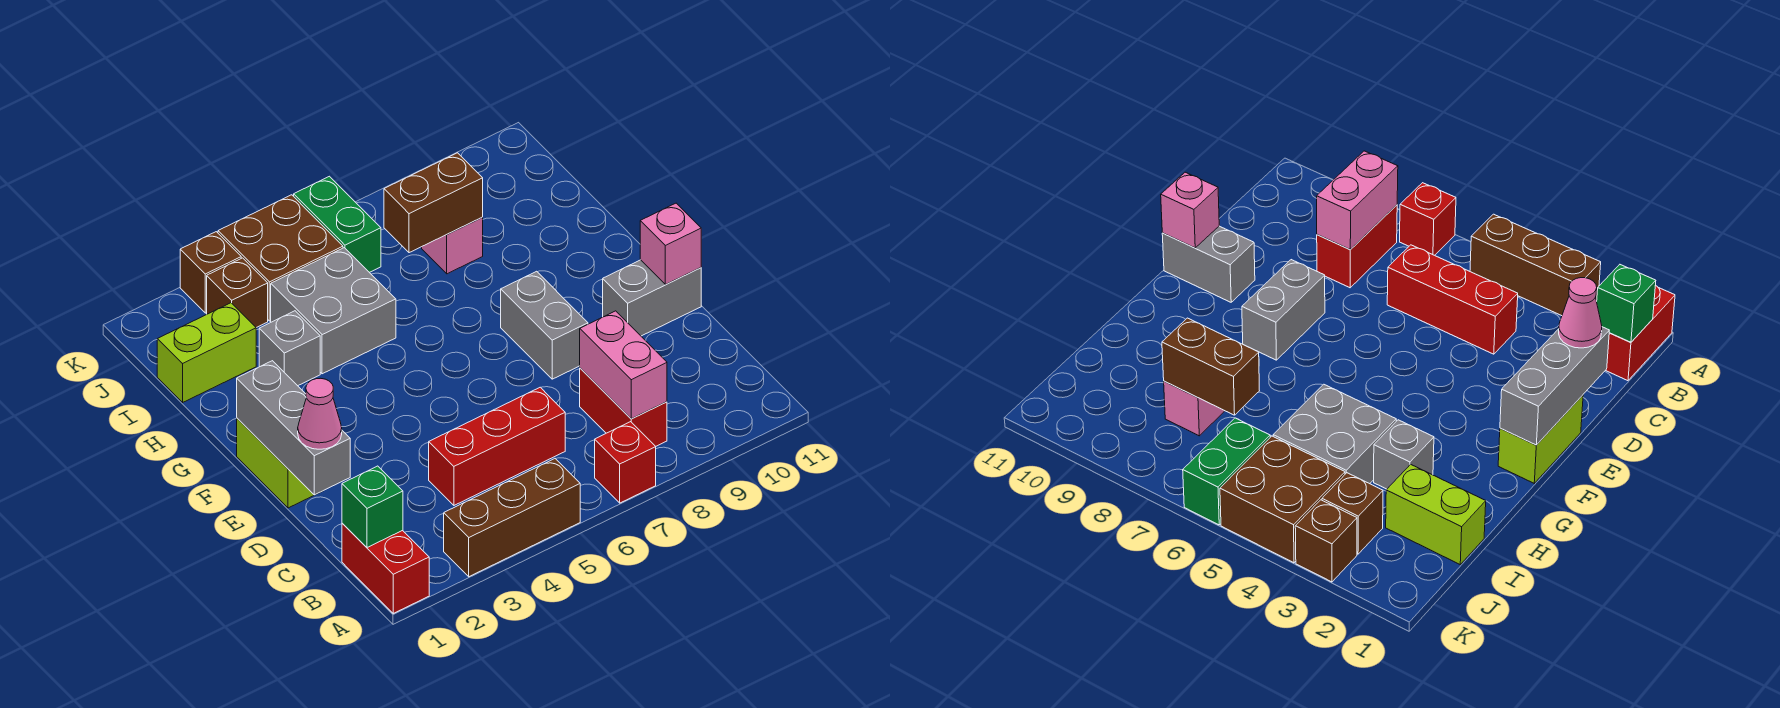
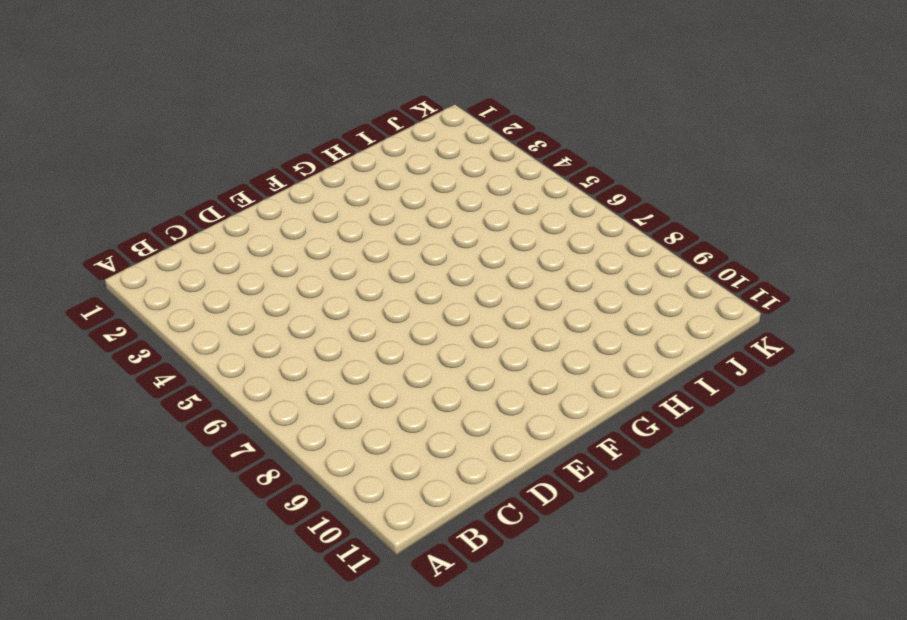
none -> red brick A1:B1 level 1
none -> brown brick A3:A5 level 1
none -> red brick A7 level 1

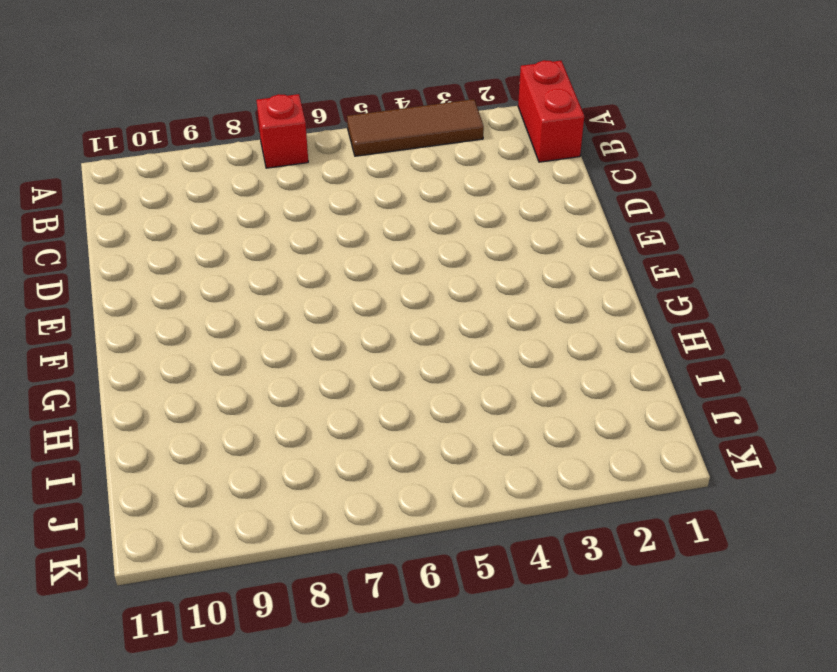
brown tile A3:A5 level 1 -> brown brick A3:A5 level 1
none -> red brick B8:C8 level 1
none -> red brick C4:C6 level 1
none -> lime brick E1:F1 level 1

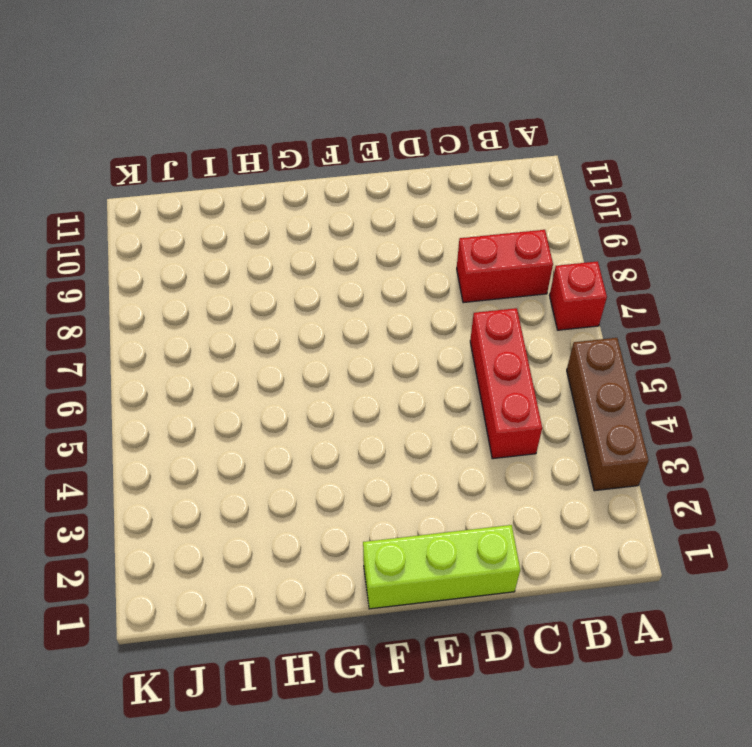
lime brick D1:F1 level 1 -> lime brick E1:F1 level 1
none -> red brick A1:B1 level 1
none -> grey brick E8:F8 level 1
none -> grey brick E10:E11 level 1

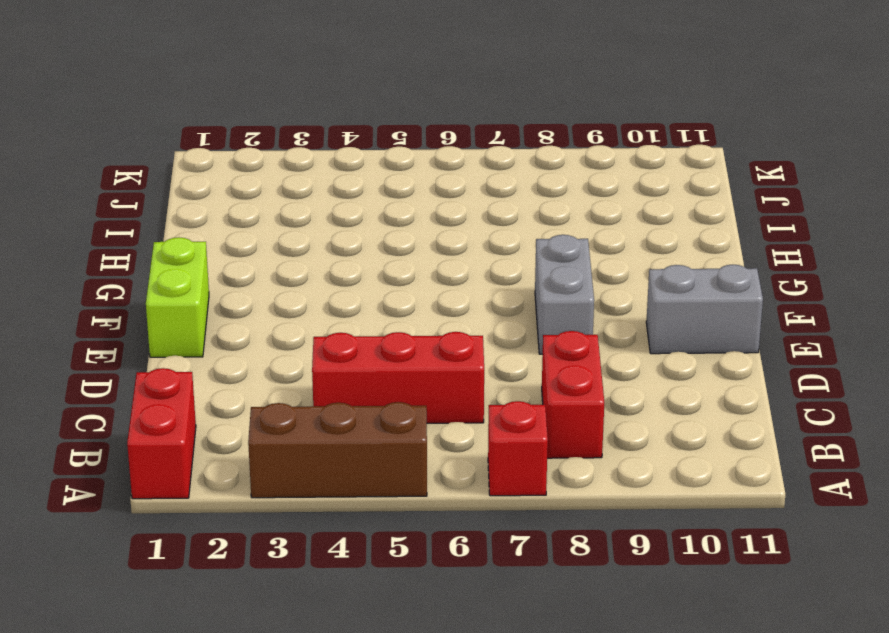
none -> grey brick H3 level 1
none -> grey brick H4:I5 level 1
none -> lime brick I1:I2 level 1

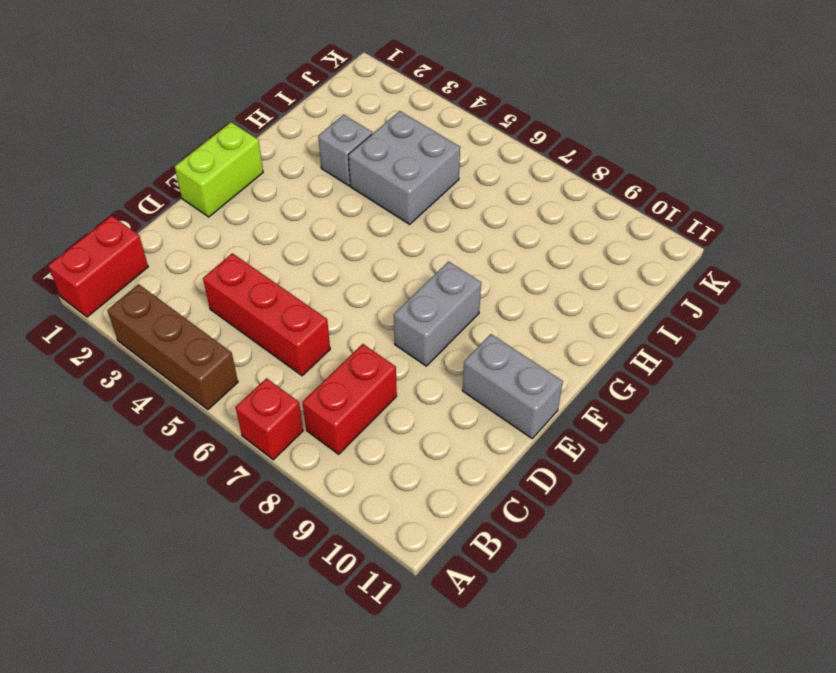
none -> lime brick I1:I2 level 1
none -> pink brick I8 level 1
none -> brown brick J3 level 1

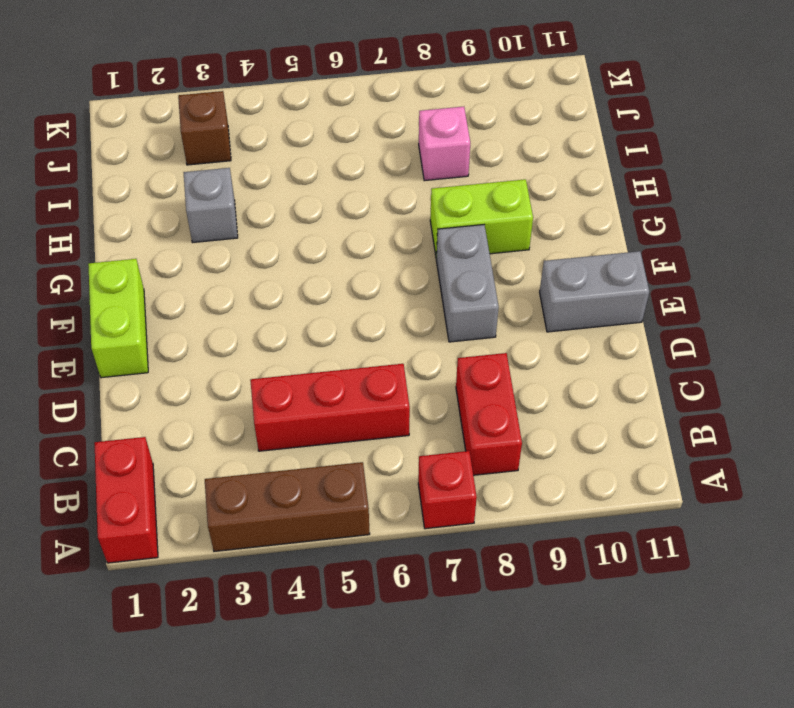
lime brick G8:G9 level 1 -> lime brick I1:I2 level 1
none -> grey brick H4:I5 level 1
none -> brown brick J4:K5 level 1
none -> green brick J6:K6 level 1

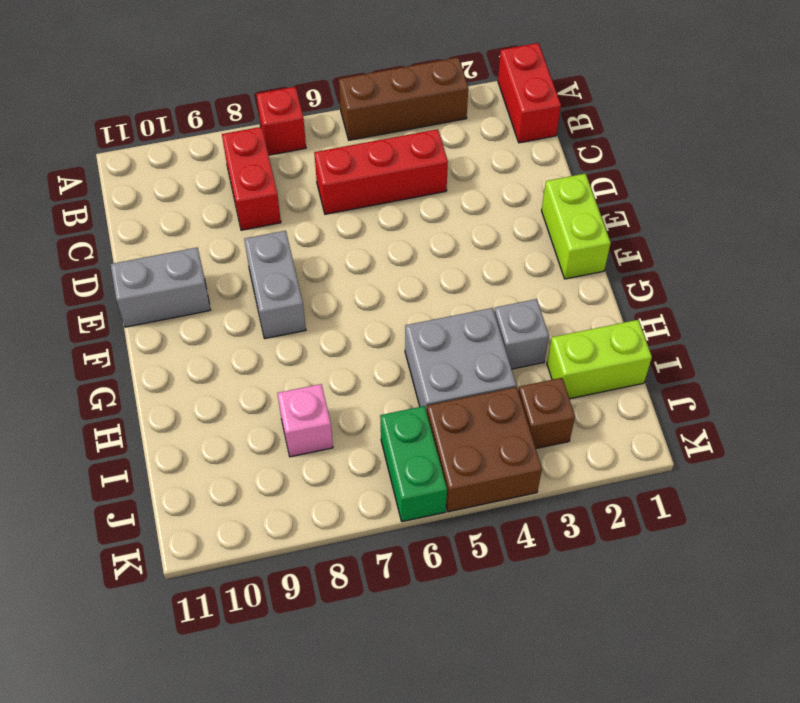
none -> brown brick K3 level 1
none -> green brick B1 level 2
none -> pink brick B8:C8 level 2

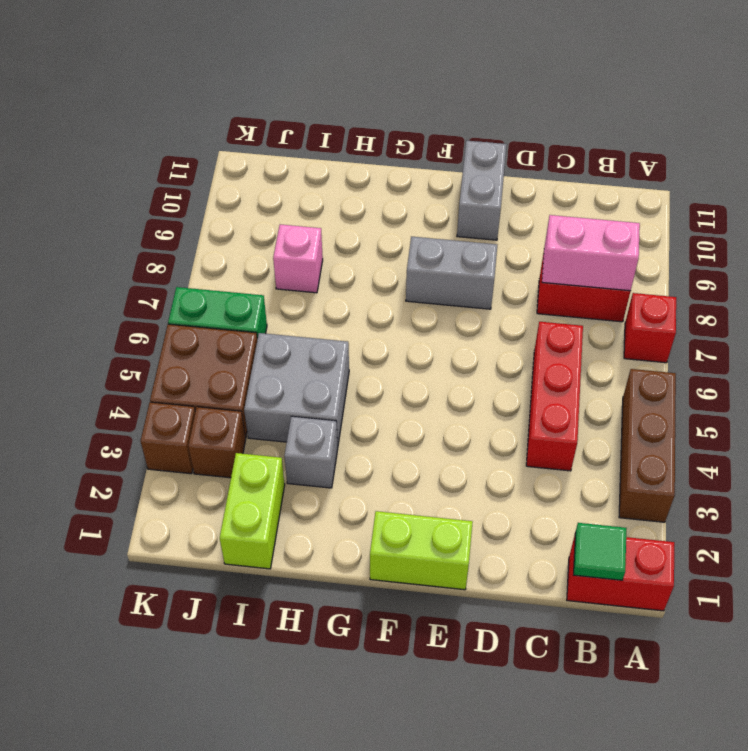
green tile B1 level 2 -> green brick B1 level 2
none -> grey brick D1:F1 level 2
none -> pink brick E11 level 2
none -> brown brick I7:I8 level 2

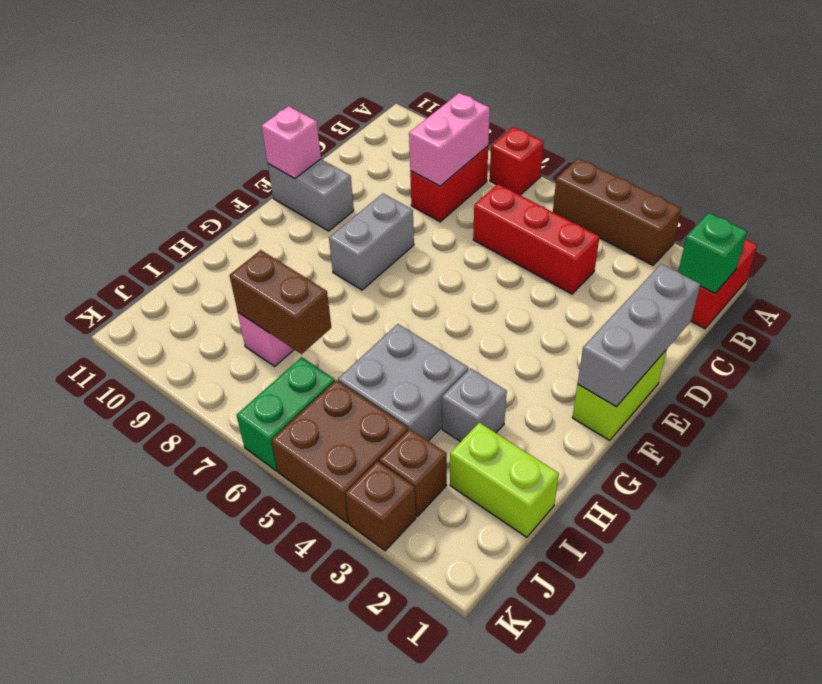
none -> pink cone D1 level 3

